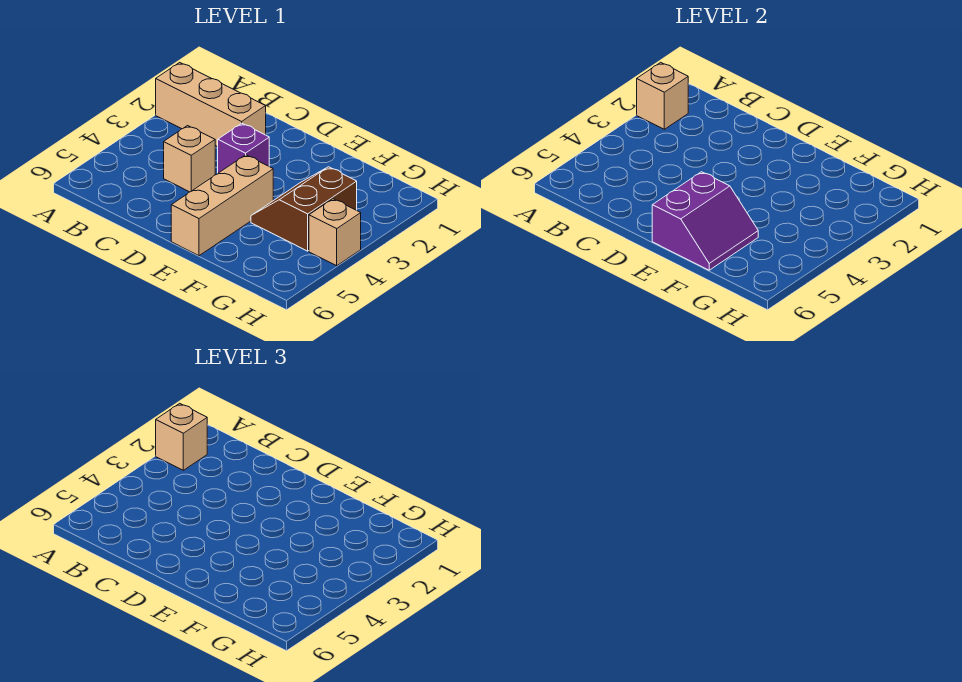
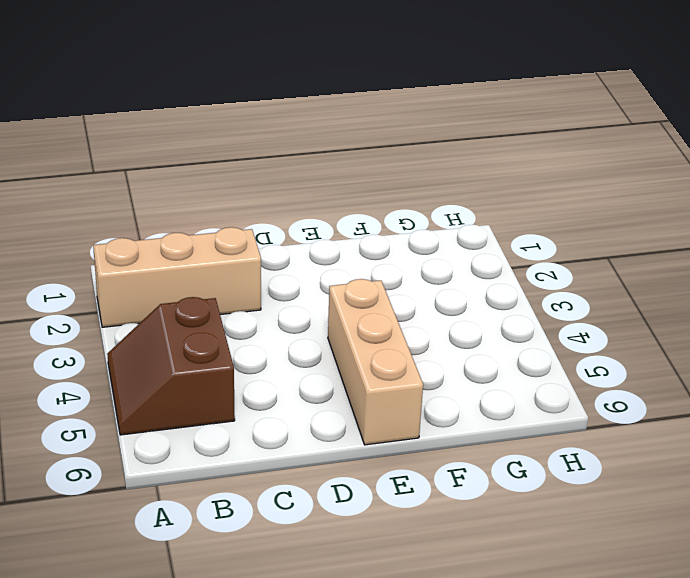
brown slope A4:B5 level 1 top B -> brown slope F3:G4 level 1 top G
none -> tan brick C4 level 1
none -> purple brick D3 level 1

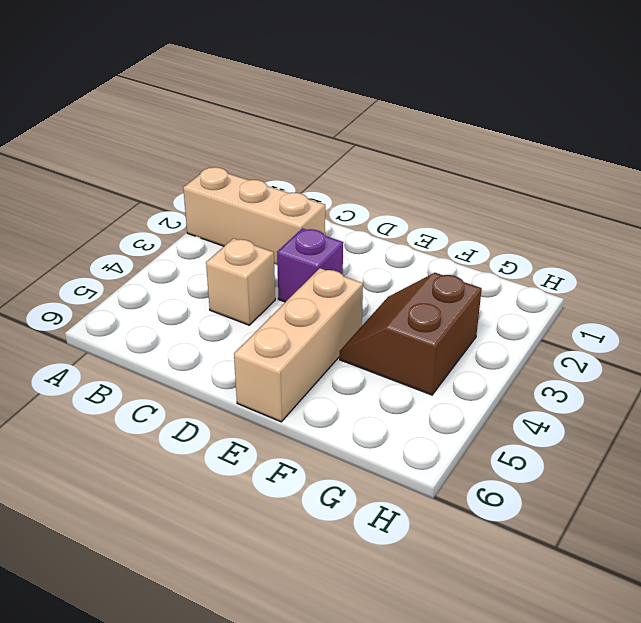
none -> tan brick H4 level 1
none -> tan brick A2 level 2

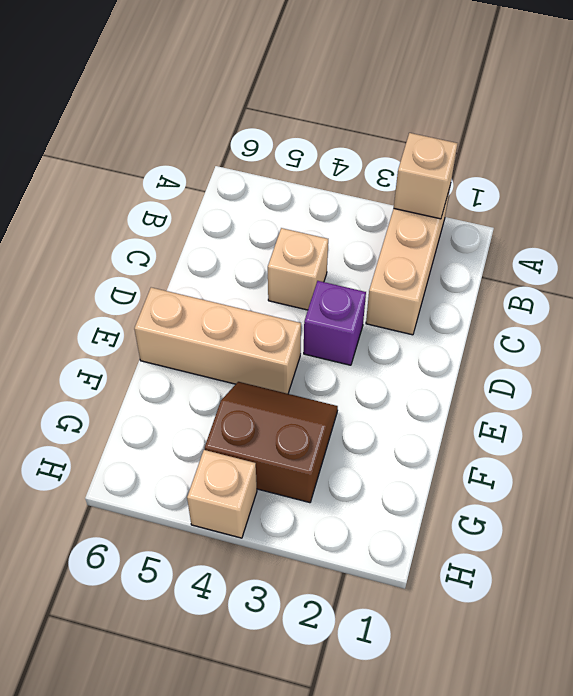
none -> purple slope E5:F6 level 2 top E
none -> tan brick A2 level 3

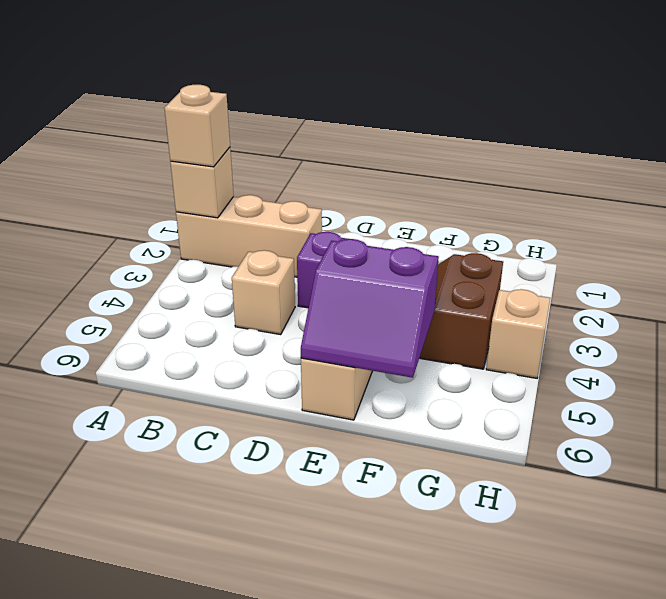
purple slope E5:F6 level 2 top 5 -> purple slope E5:F6 level 2 top E

